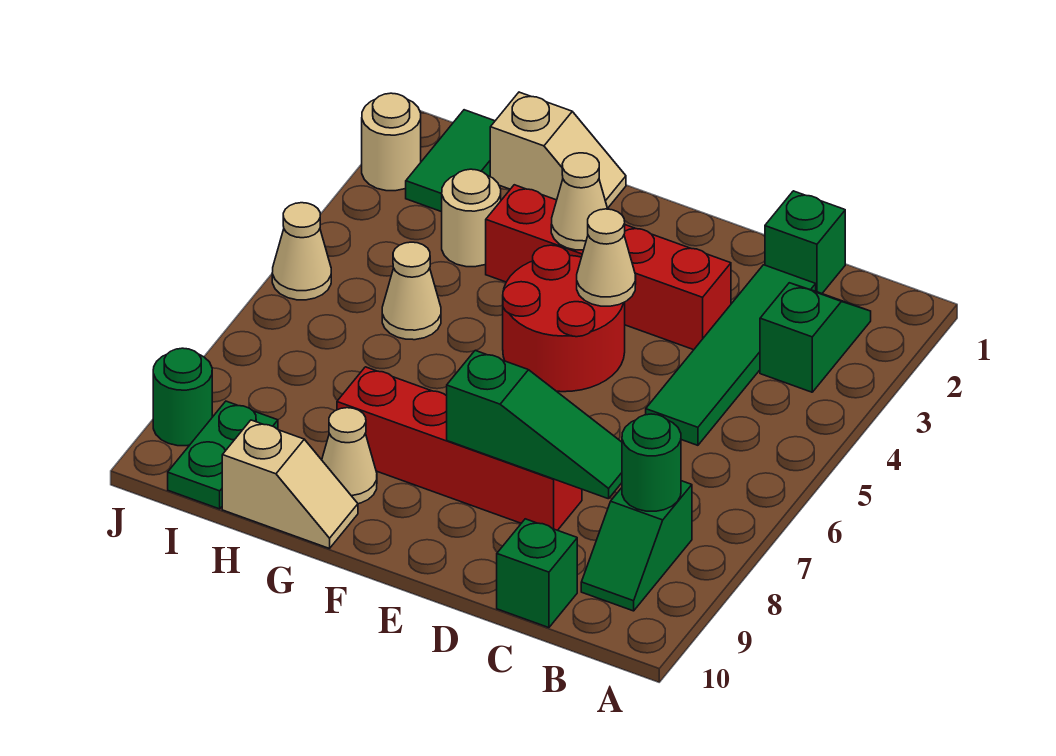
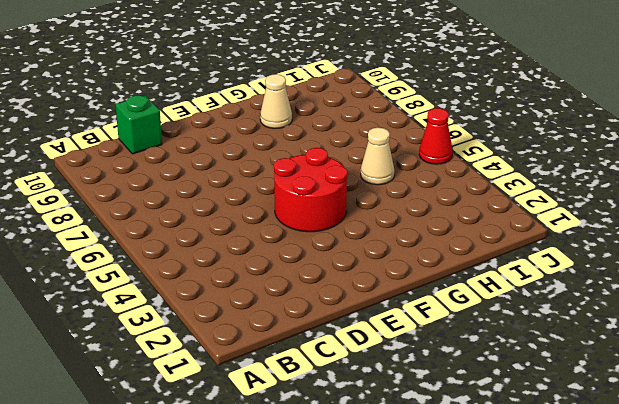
red cone J5 level 1 -> tan cone J5 level 1
none -> green slope B2:B3 level 1 top 3
none -> green slope B8:B9 level 1 top 8
none -> green brick C1 level 1

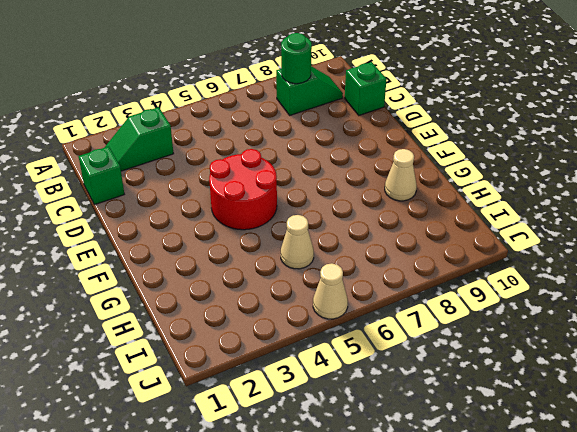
none -> green tile C2:C5 level 1
none -> red brick D3:G3 level 1
none -> red brick D8:G8 level 1

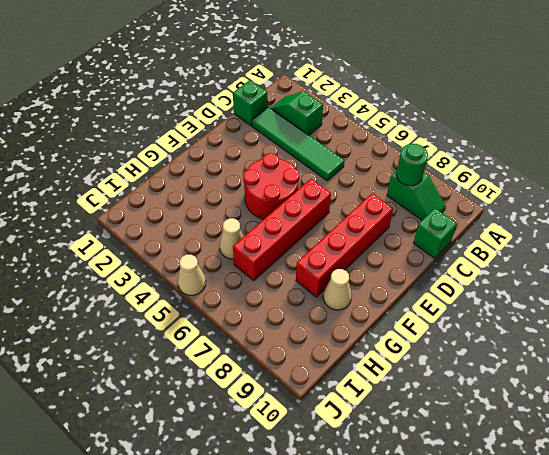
red brick E6:H6 level 1 -> red brick D3:G3 level 1
none -> tan slope G1:H1 level 1 top H
none -> tan slope G10:H10 level 1 top H
none -> tan round brick H3 level 1

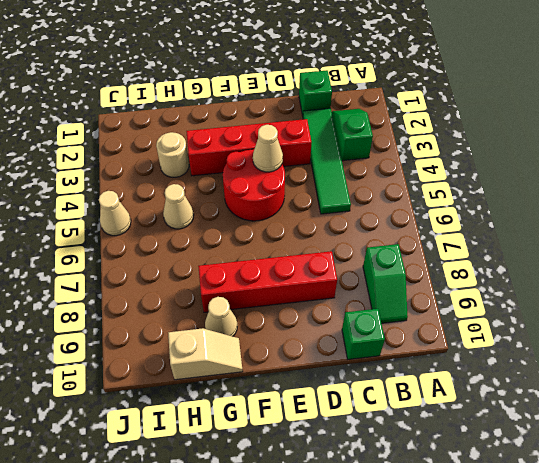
none -> tan slope G1:H1 level 1 top H
none -> green tile I1:I2 level 1
none -> green plate I9:I10 level 1

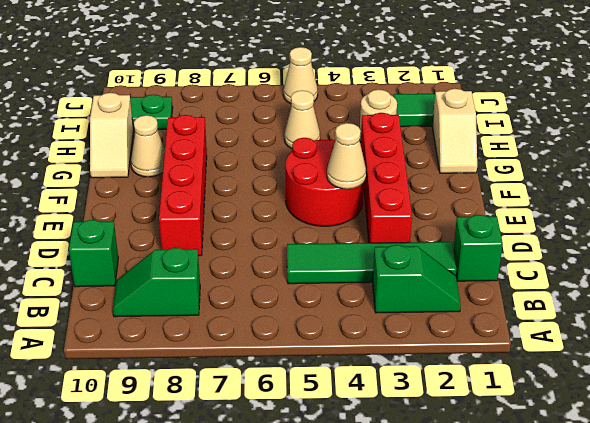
none -> tan round brick J2 level 1
none -> green round brick J9 level 1
none -> green round brick B8 level 2

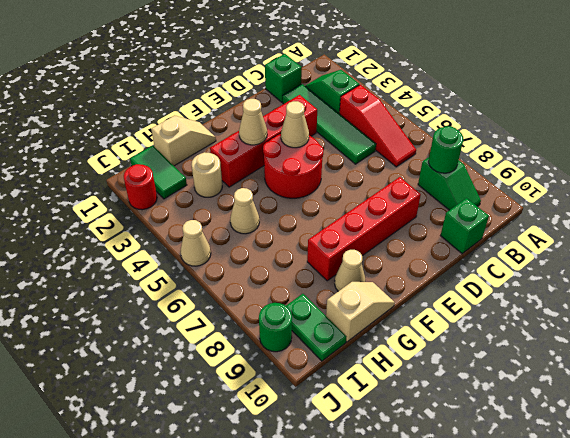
red slope B4:B6 level 1 top 4 -> none
red round brick J2 level 1 -> tan round brick J2 level 1
none -> green slope C8:E8 level 2 top E

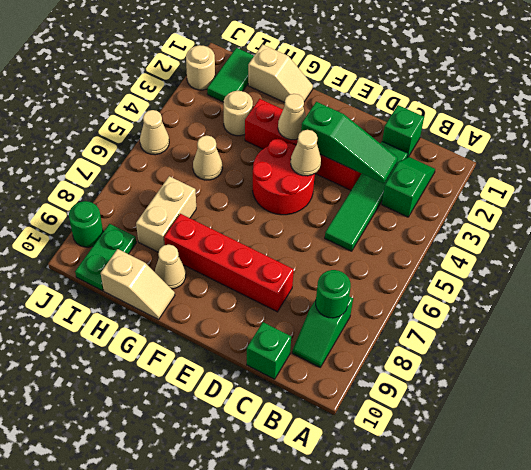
green slope C3:E3 level 2 top E -> green slope C8:E8 level 2 top E
tan brick H7:H8 level 1 -> none

